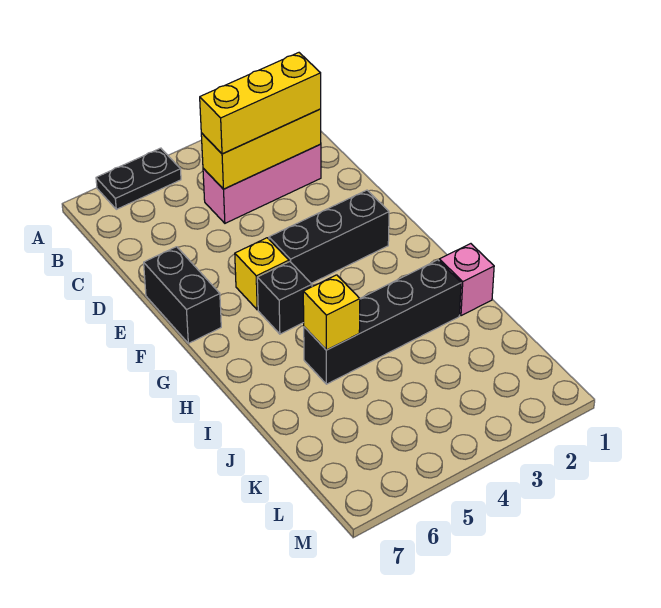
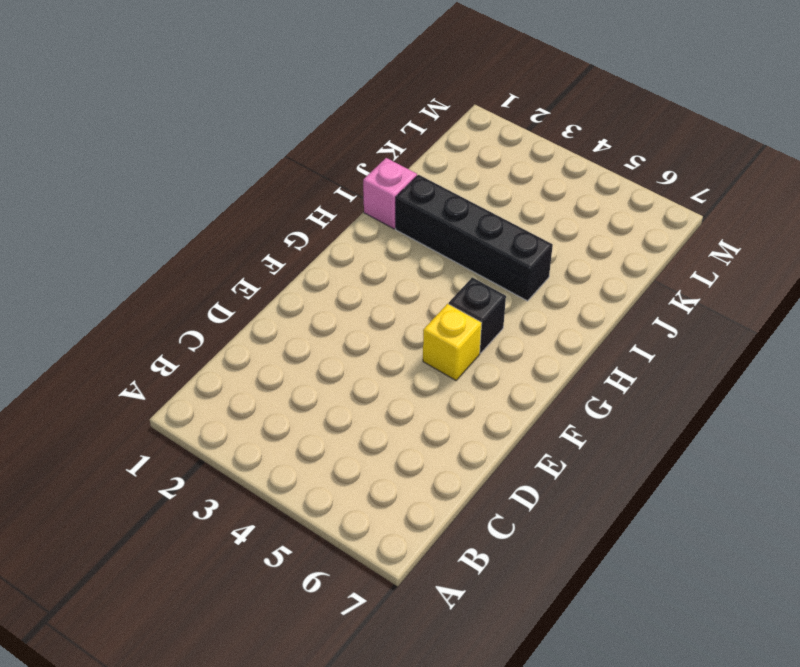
none -> black plate A5:A6 level 1
none -> pink brick C2:C4 level 1

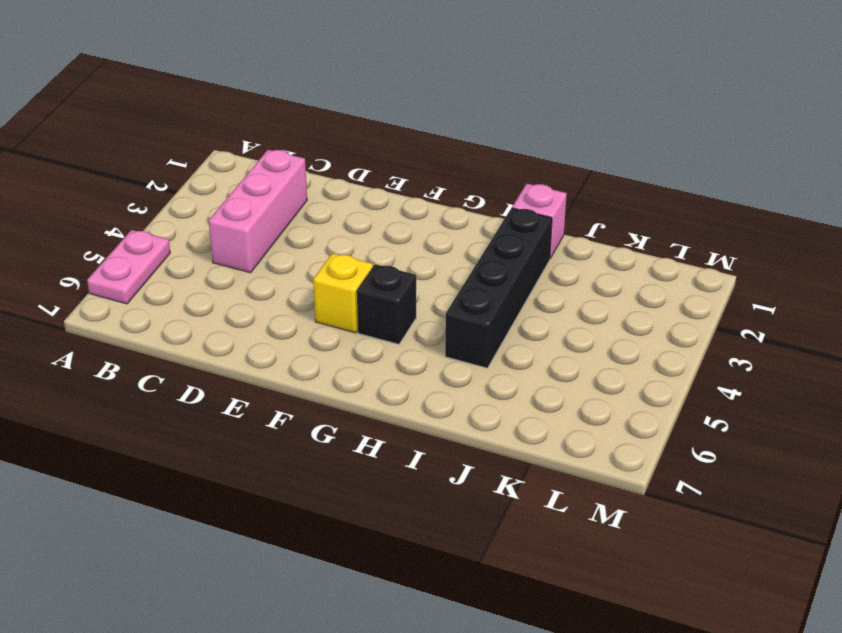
pink plate A5:A6 level 1 -> black plate A5:A6 level 1
none -> black brick E7:F7 level 1
none -> black brick F2:F4 level 1

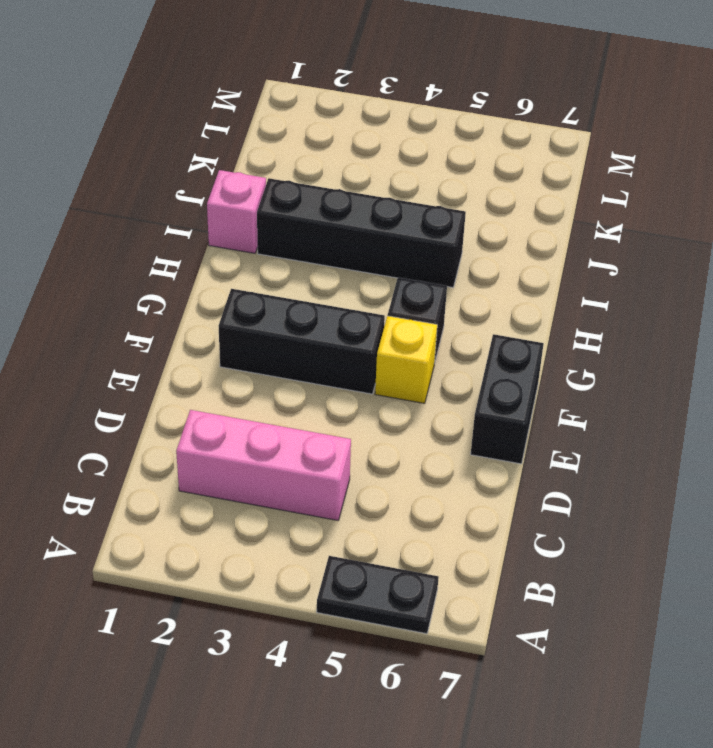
none -> yellow brick C2:C4 level 2
none -> yellow brick I5 level 2

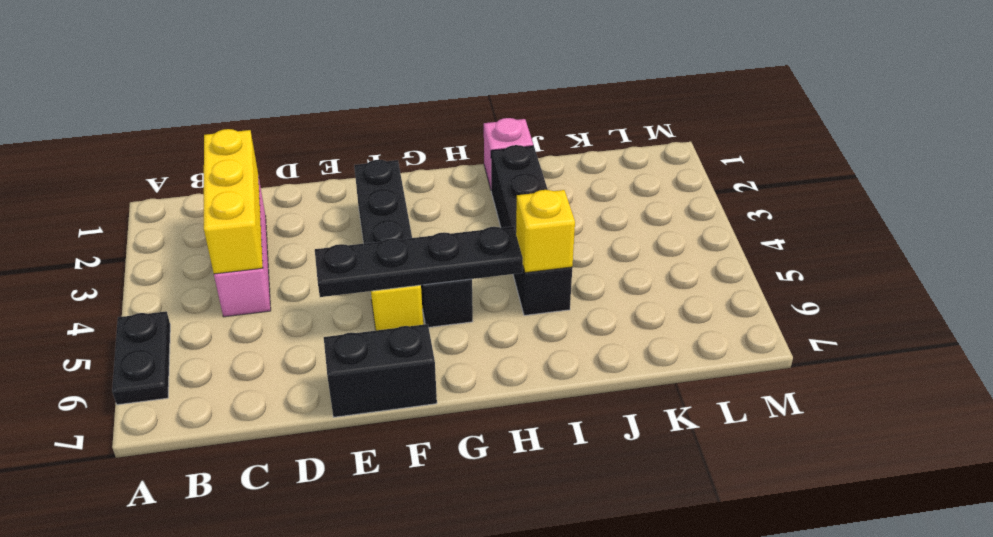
black plate E5:H5 level 2 -> none
none -> yellow brick C2:C4 level 3

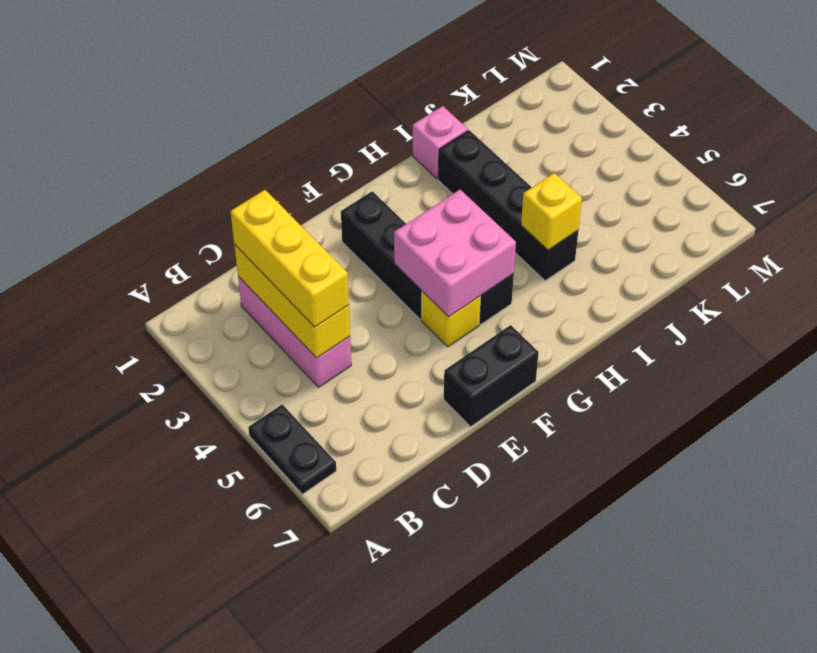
pink brick F4:G5 level 2 -> none

